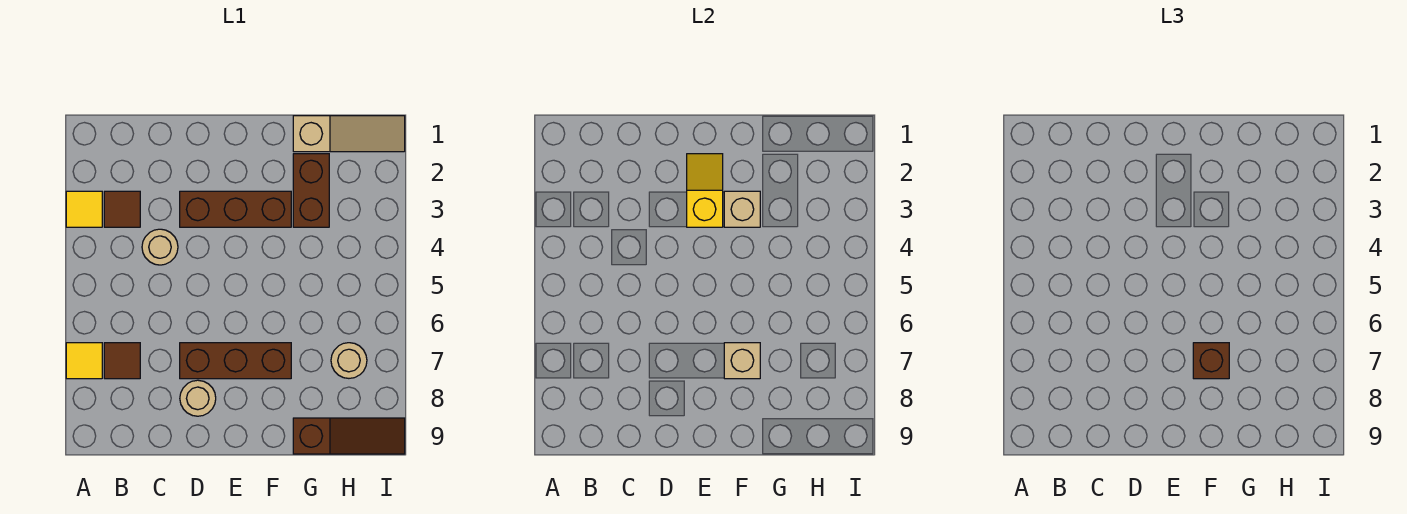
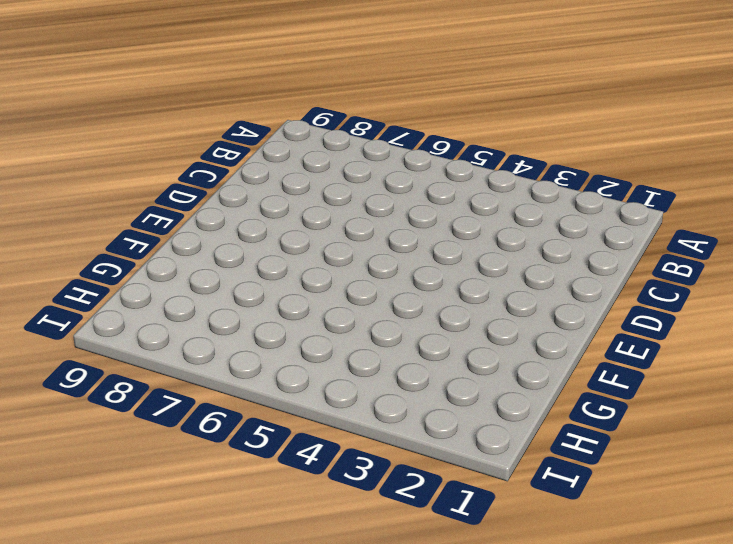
none -> yellow tile A3 level 1
none -> yellow tile A7 level 1
none -> brown tile B3 level 1

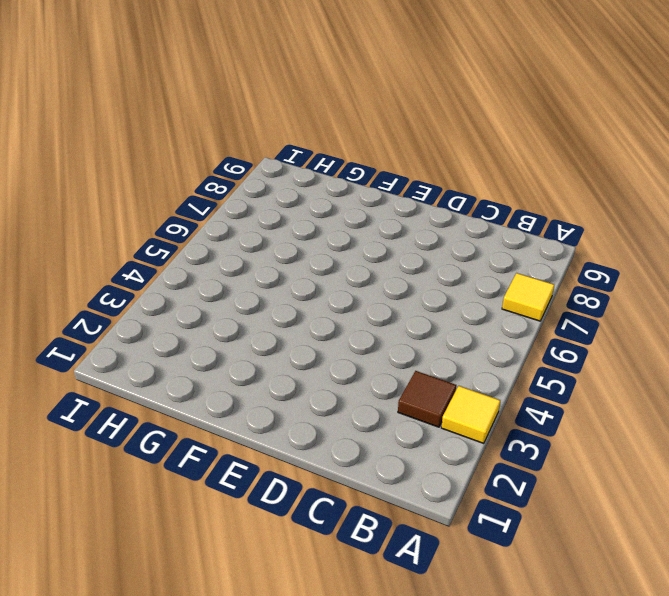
none -> brown tile B7 level 1
none -> tan round brick C4 level 1
none -> brown brick D3:F3 level 1

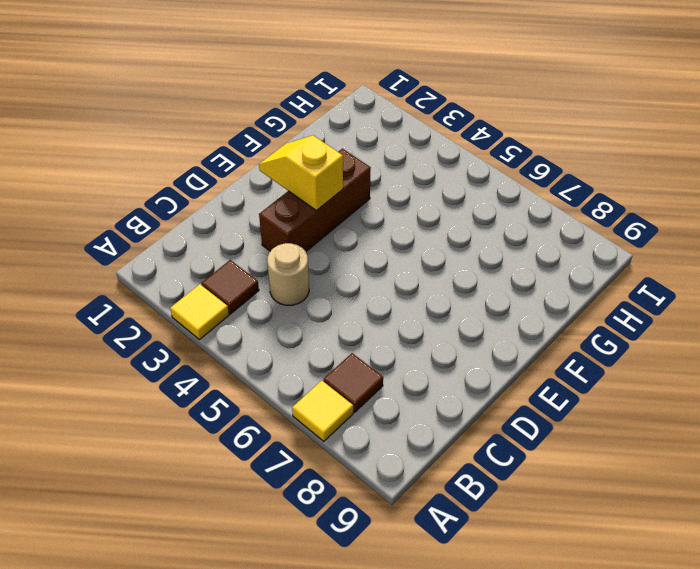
none -> brown brick D7:F7 level 1
none -> tan round brick D8 level 1
none -> tan slope G1:I1 level 1 top G

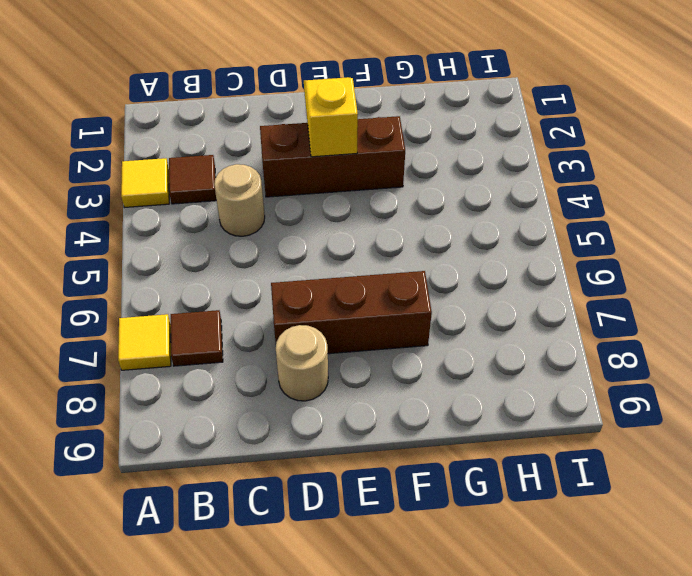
none -> tan slope G1:I1 level 1 top G
none -> brown brick G2:G3 level 1
none -> brown slope G9:I9 level 1 top G

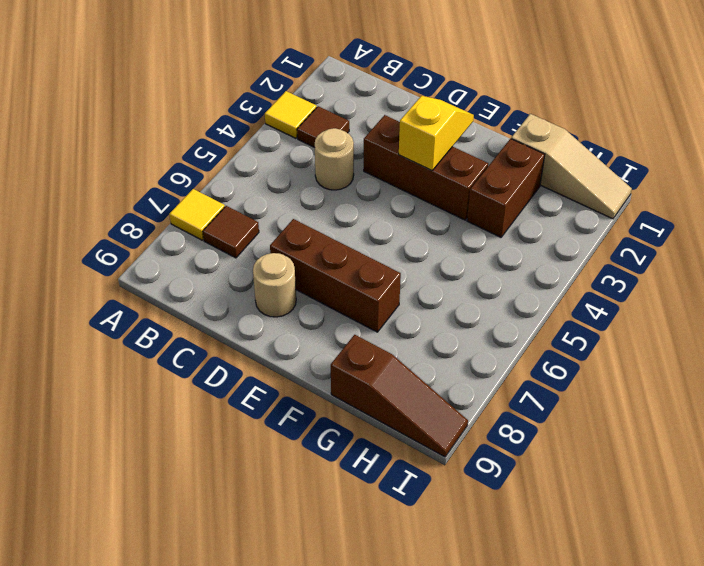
none -> tan round brick H7 level 1
none -> tan brick F3 level 2
none -> tan brick F7 level 2

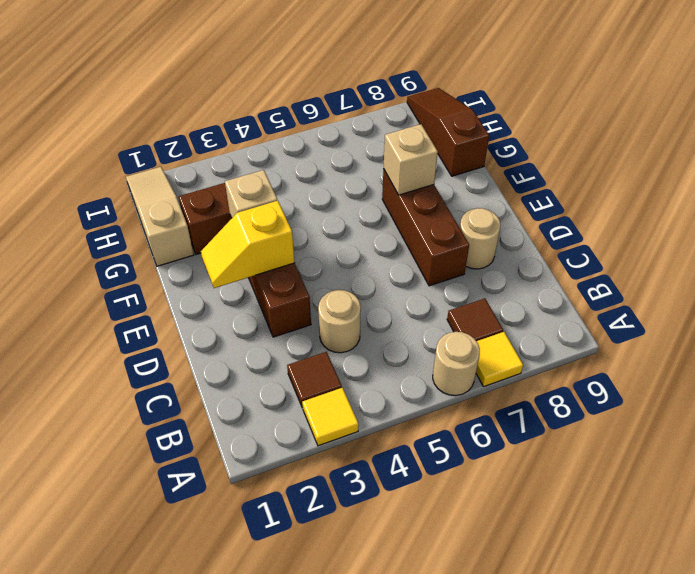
tan round brick A6 level 1 -> tan round brick H7 level 1
none -> brown brick F7 level 3

